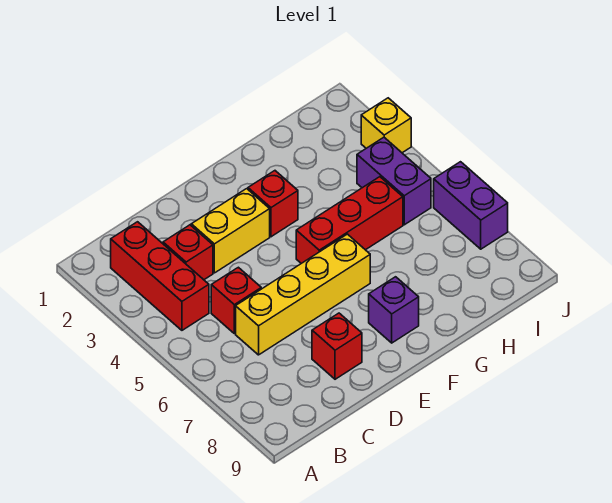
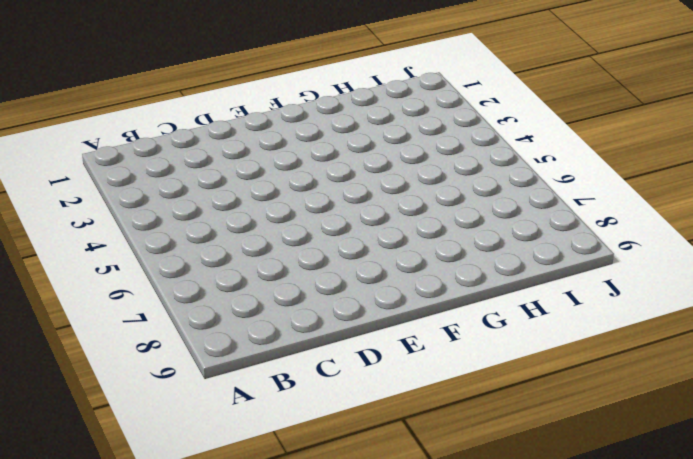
none -> red brick B2:B4 level 1
none -> red brick C3 level 1
none -> red brick C5 level 1

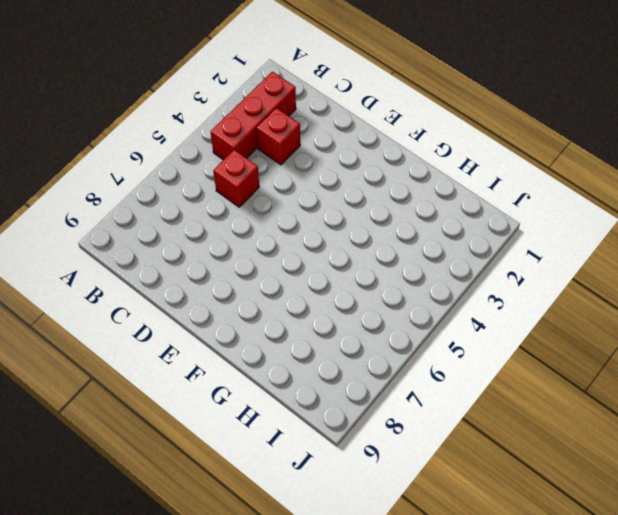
none -> yellow brick C6:F6 level 1
none -> yellow brick D3:E3 level 1
none -> red brick D8 level 1

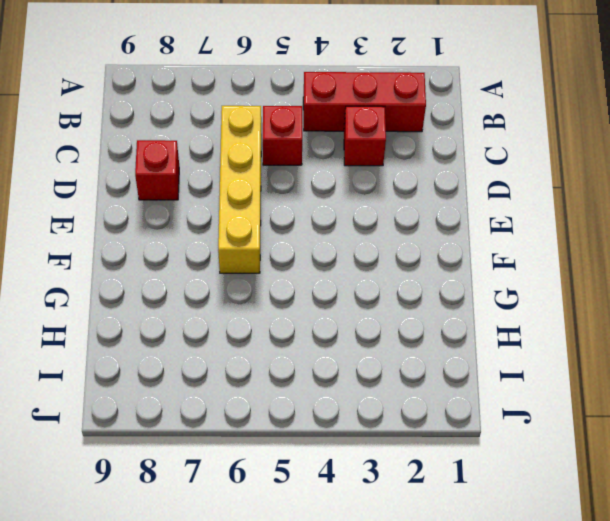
none -> yellow brick D3:E3 level 1
none -> red brick F3 level 1
none -> red brick F5:H5 level 1

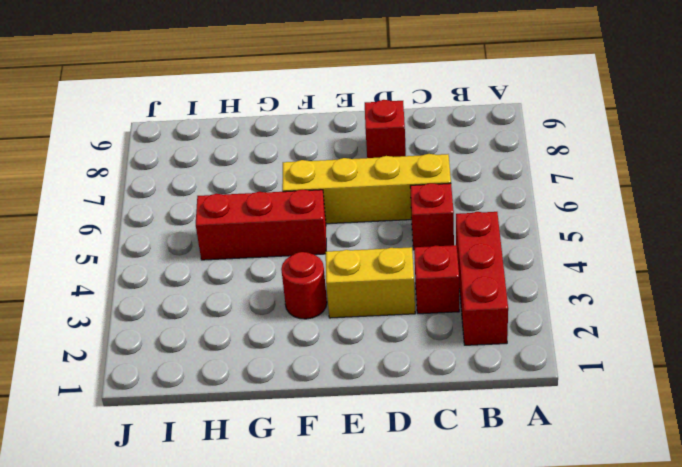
red round brick F3 level 1 -> red brick F3 level 1
none -> purple brick F8 level 1
none -> purple brick I4:I5 level 1
none -> yellow brick J3 level 1

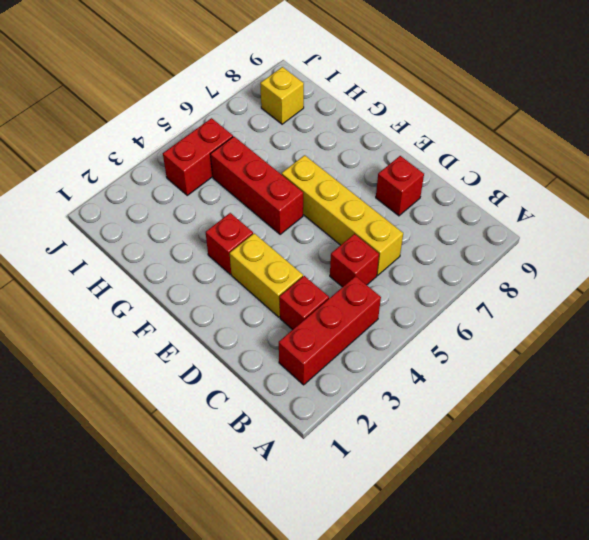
red brick I4:I5 level 1 -> purple brick I4:I5 level 1
yellow brick I8 level 1 -> yellow brick J3 level 1
none -> purple brick F8 level 1
none -> purple brick J6:J7 level 1

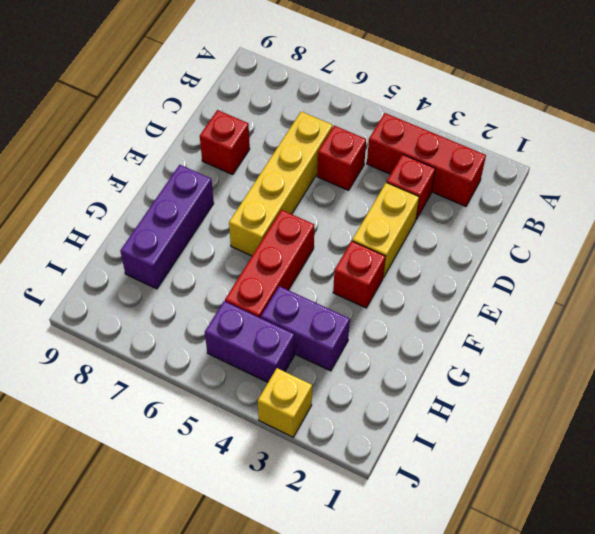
purple brick F8:H8 level 1 -> purple brick F8 level 1
purple brick H3:H4 level 1 -> purple brick J6:J7 level 1

